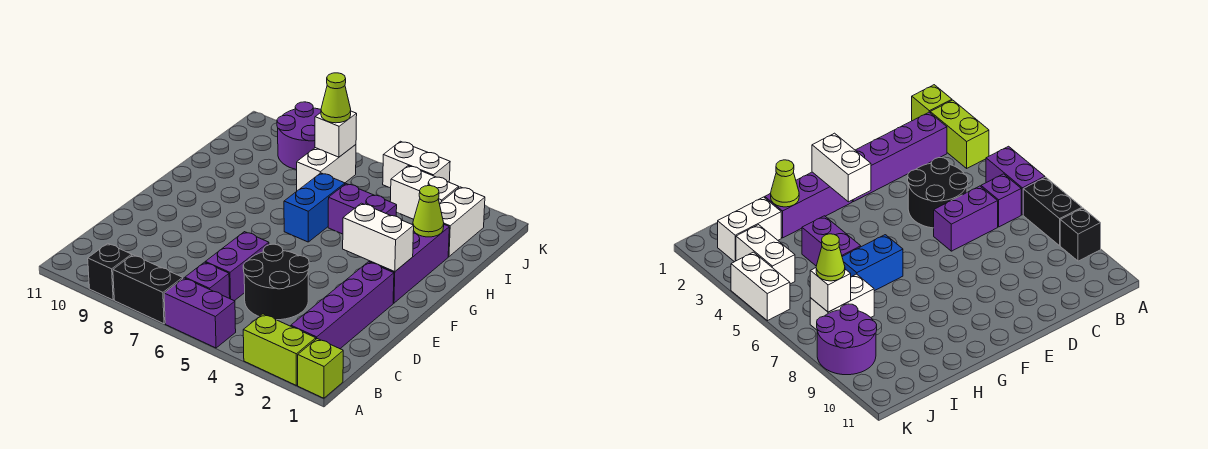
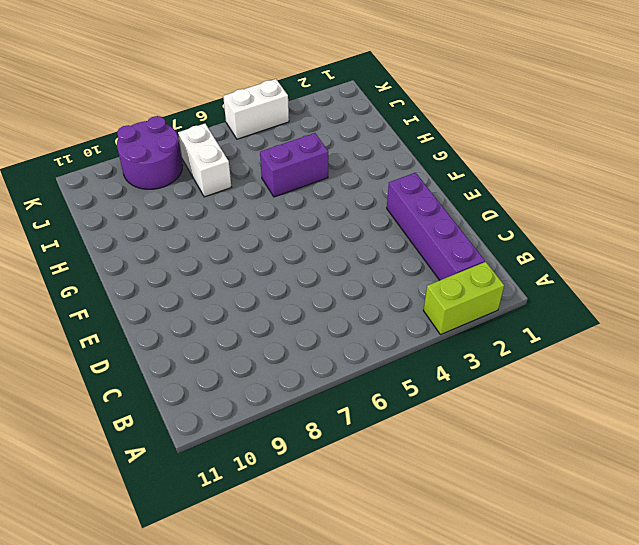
none -> lime brick A1 level 1
none -> purple brick A5:A6 level 1
none -> black brick A7:A8 level 1

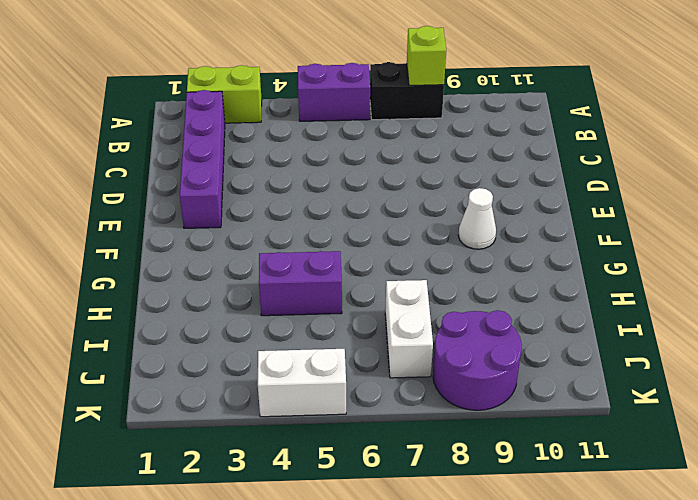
lime brick A8 level 2 -> lime brick A1 level 1
white cone F9 level 1 -> none
none -> black brick A9 level 1
none -> purple brick B6 level 1
none -> black round brick C4:D5 level 1

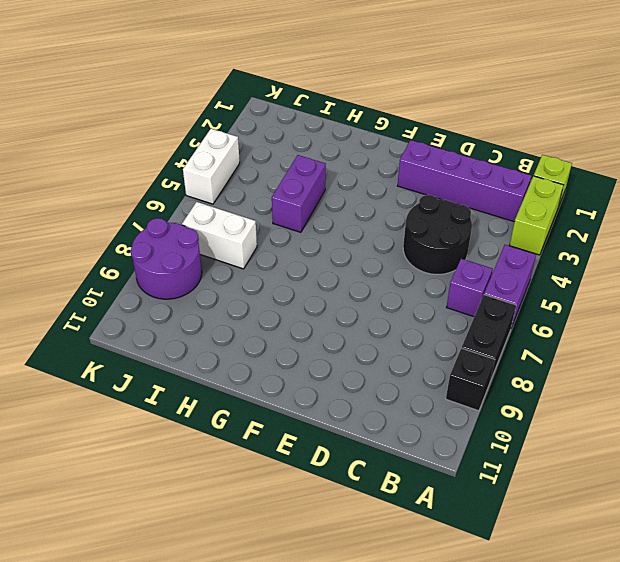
none -> purple brick C6:D6 level 1
none -> purple brick F2:H2 level 1
none -> blue brick G6:H6 level 1

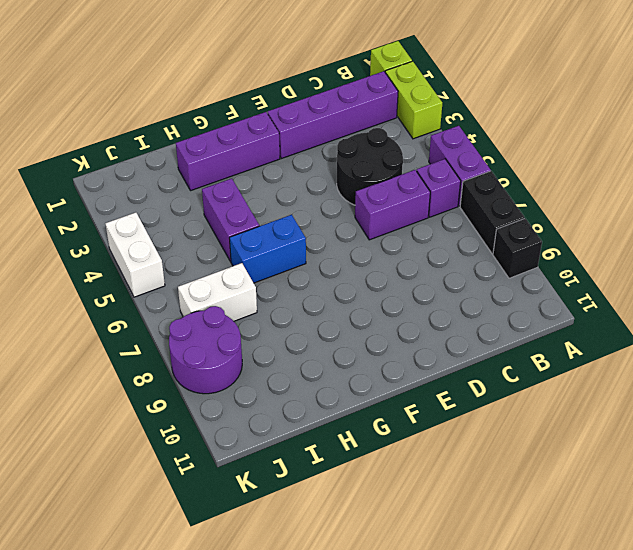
none -> white brick I2:J2 level 1
none -> white brick J3:J4 level 1
none -> white brick F2:F3 level 2

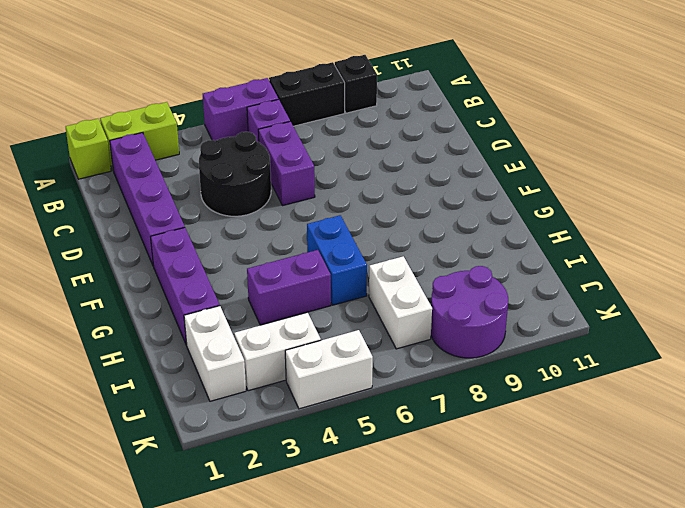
none -> white brick F2:F3 level 2
none -> lime cone H2 level 2
none -> white brick J7 level 2

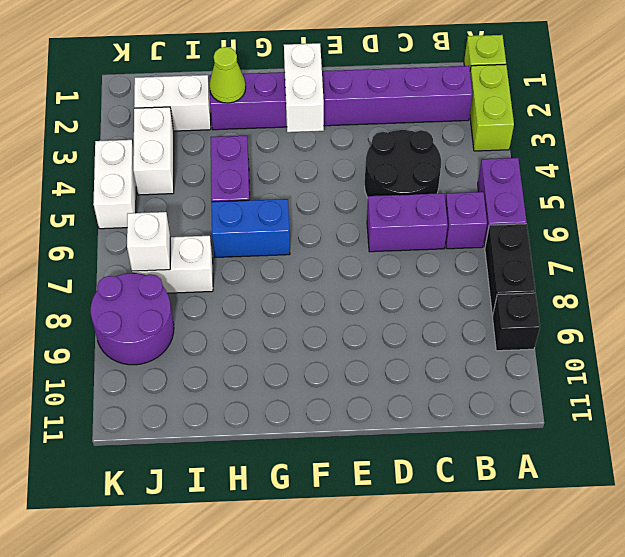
none -> lime cone J7 level 3

